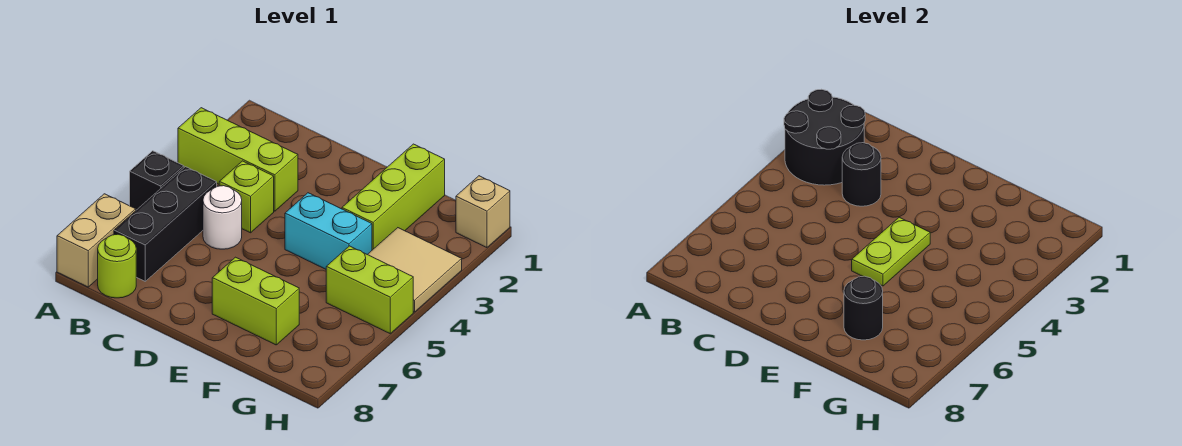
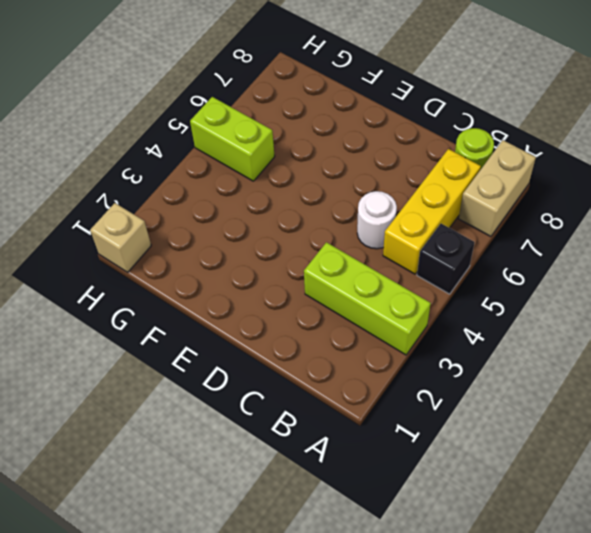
yellow brick B5:B7 level 1 -> black brick B5:B7 level 1
none -> lime brick C4 level 1
none -> cyan brick E4:F4 level 1
none -> lime brick E7:F7 level 1

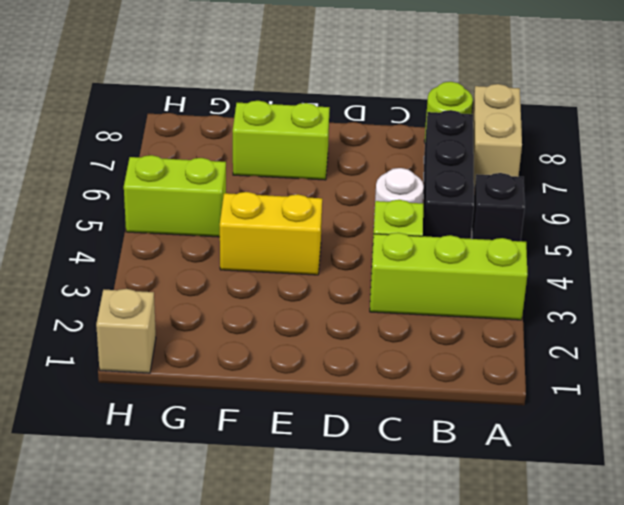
yellow brick E4:F4 level 1 -> cyan brick E4:F4 level 1
none -> lime brick F1:F3 level 1
none -> tan tile G3:H4 level 1
none -> black round brick A2:B3 level 2

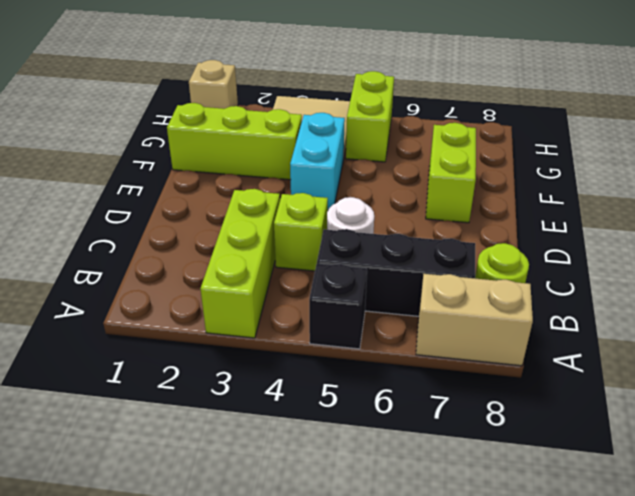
none -> black round brick A2:B3 level 2
none -> black round brick C3 level 2
none -> lime plate E4:E5 level 2

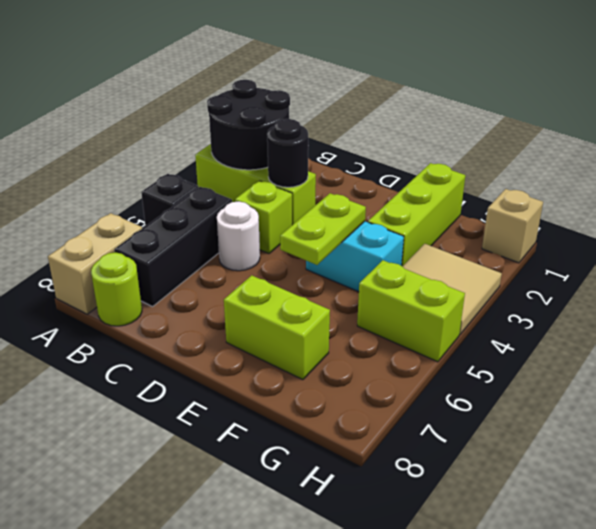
none -> black round brick F7 level 2

